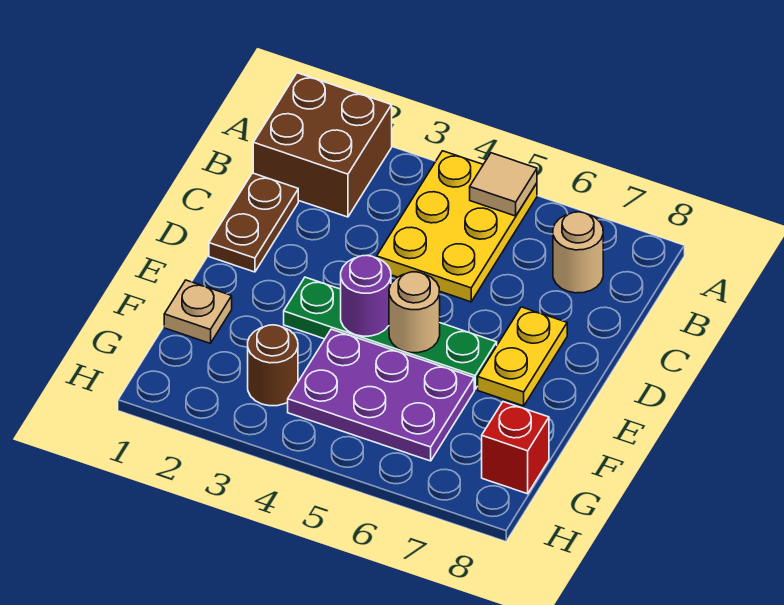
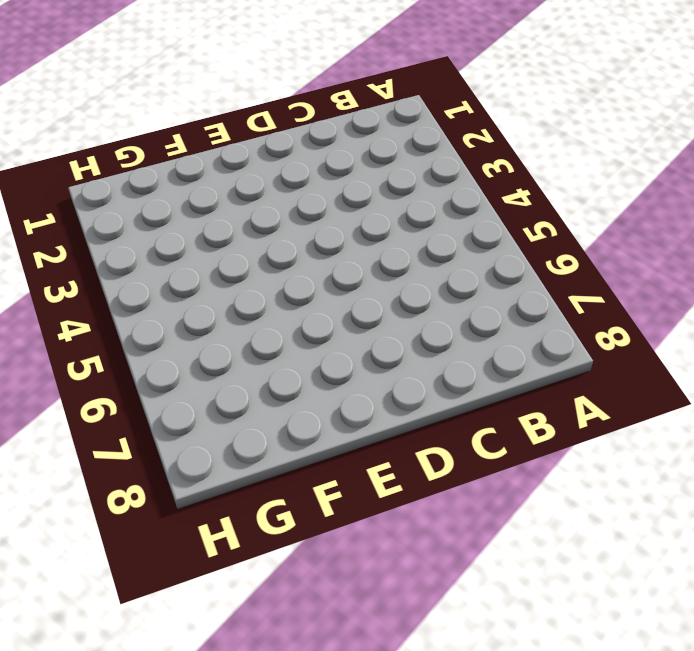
none -> brown brick A1:B2 level 1
none -> yellow plate A4:C5 level 1
none -> tan round brick B7 level 1

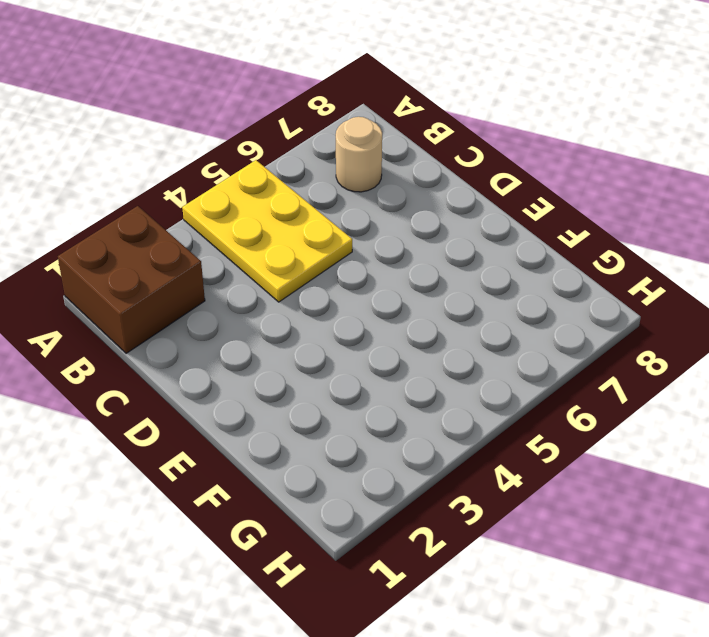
none -> brown plate C1:D1 level 1
none -> yellow plate D7:E7 level 1
none -> green plate E3:E6 level 1

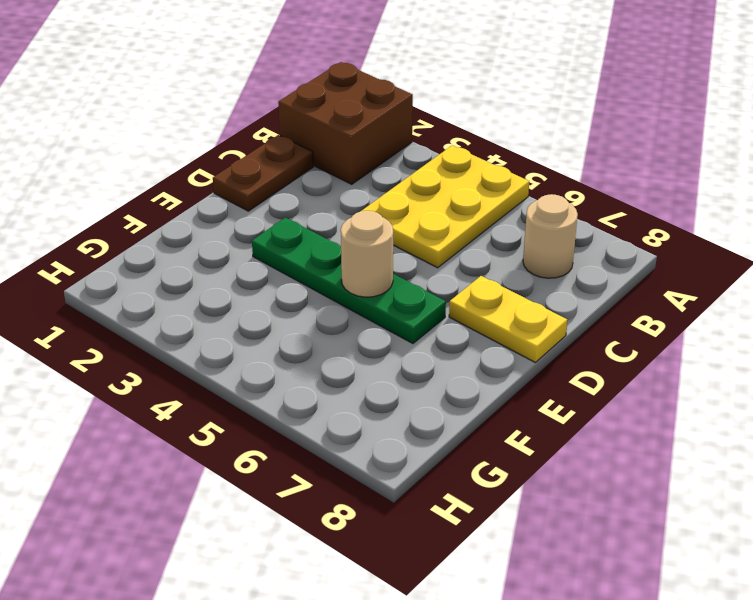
yellow plate D7:D8 level 1 -> yellow plate D7:E7 level 1
none -> tan plate F1 level 1
none -> purple plate F4:G6 level 1
none -> brown round brick G3 level 1

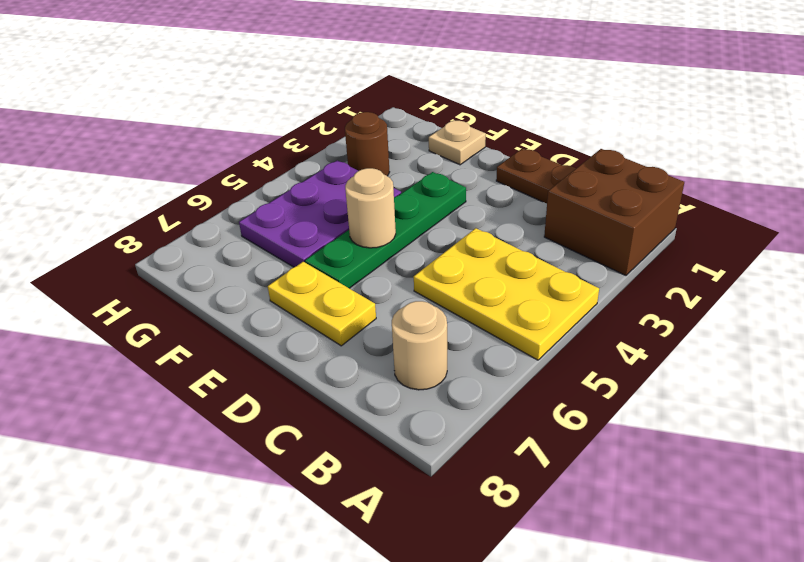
none -> red brick G8 level 1
none -> tan tile A5 level 2
none -> purple round brick E4 level 2

